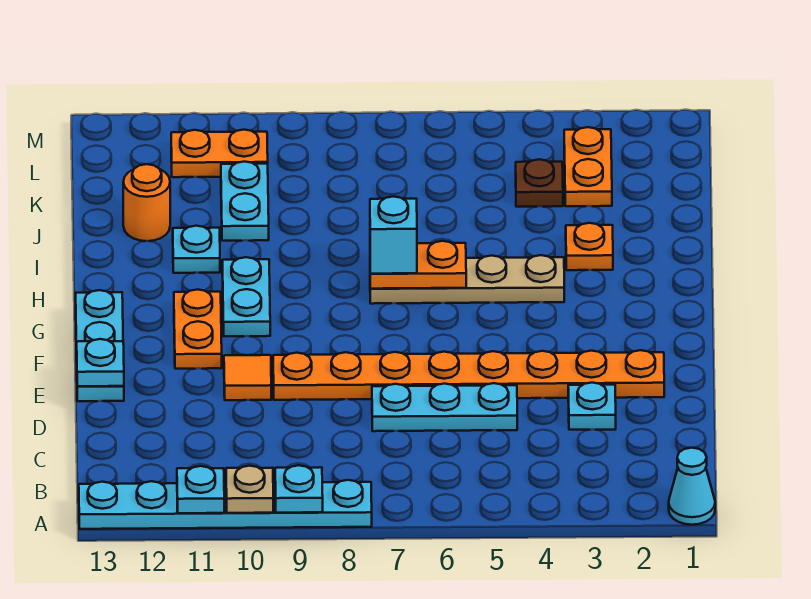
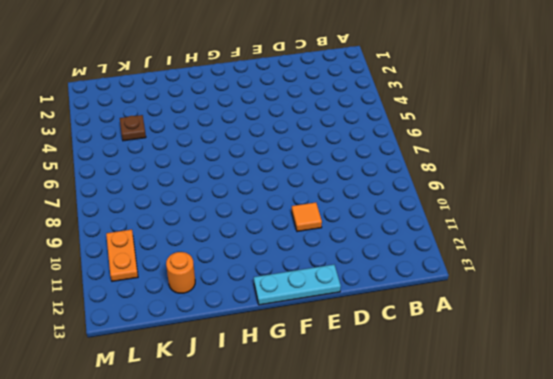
none -> cyan cone A1 level 1
none -> cyan plate A8:A13 level 1
none -> cyan plate D3 level 1

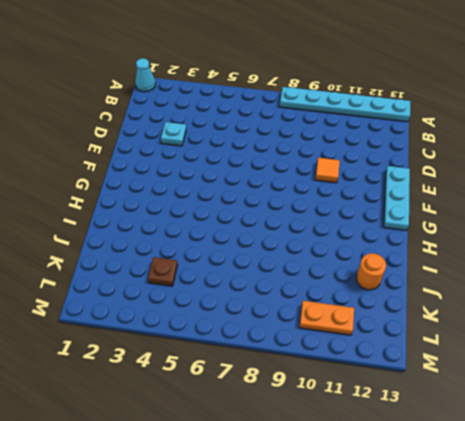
none -> cyan plate D5:D7 level 1
none -> orange plate E2:E9 level 1
none -> orange plate F11:G11 level 1

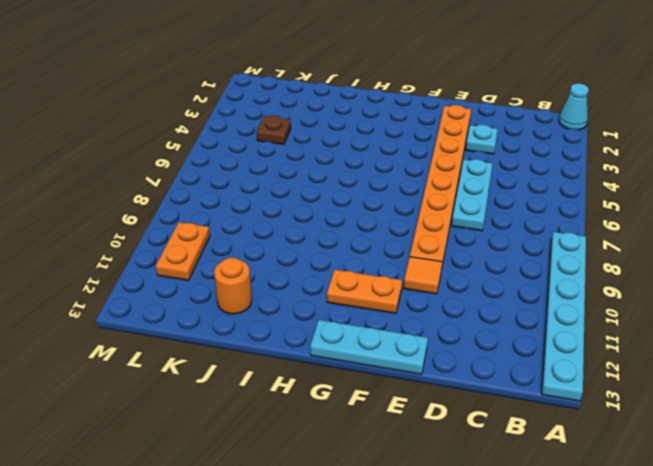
none -> cyan plate G10:H10 level 1
none -> tan plate H4:H7 level 1
none -> orange plate I3 level 1

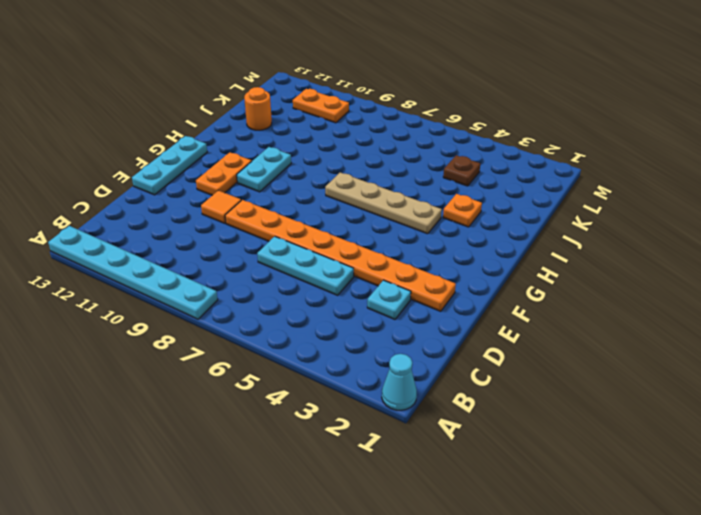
none -> cyan plate I11 level 1
none -> cyan plate J10:K10 level 1
none -> orange plate K3:L3 level 1

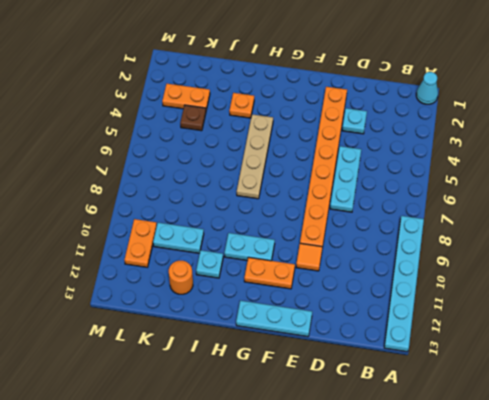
none -> cyan plate A9 level 2
none -> tan plate A10 level 2
none -> cyan plate A11 level 2

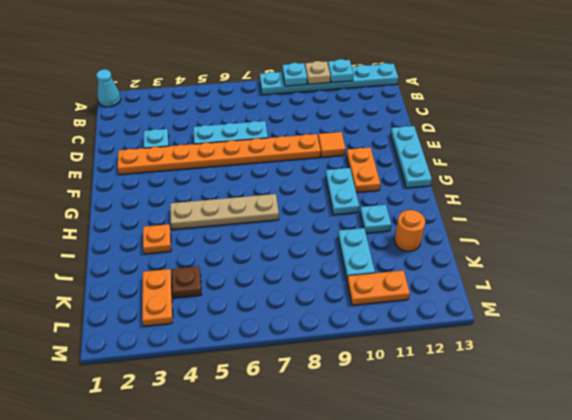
none -> cyan plate E13 level 2
none -> orange plate H6:H7 level 2
none -> cyan brick H7 level 3

